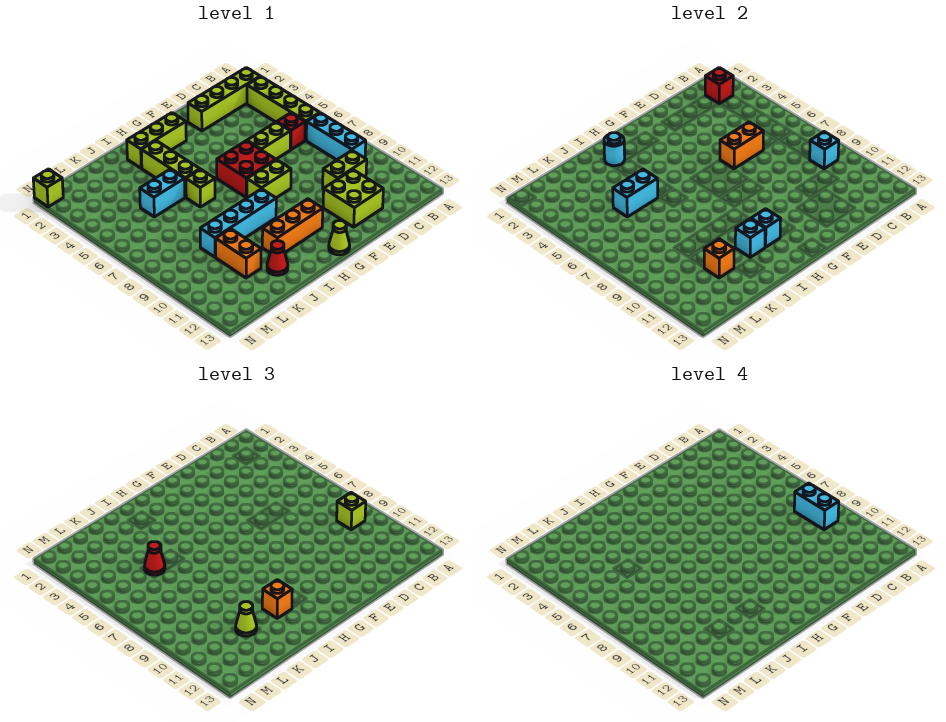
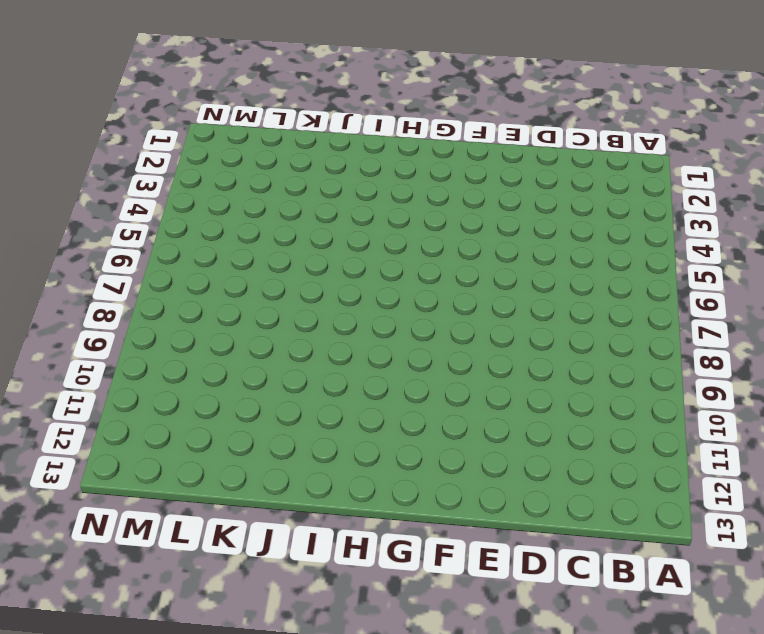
none -> lime brick B2:E2 level 1
none -> lime brick B3:B6 level 1
none -> cyan brick B7:B9 level 1
none -> red brick C6 level 1

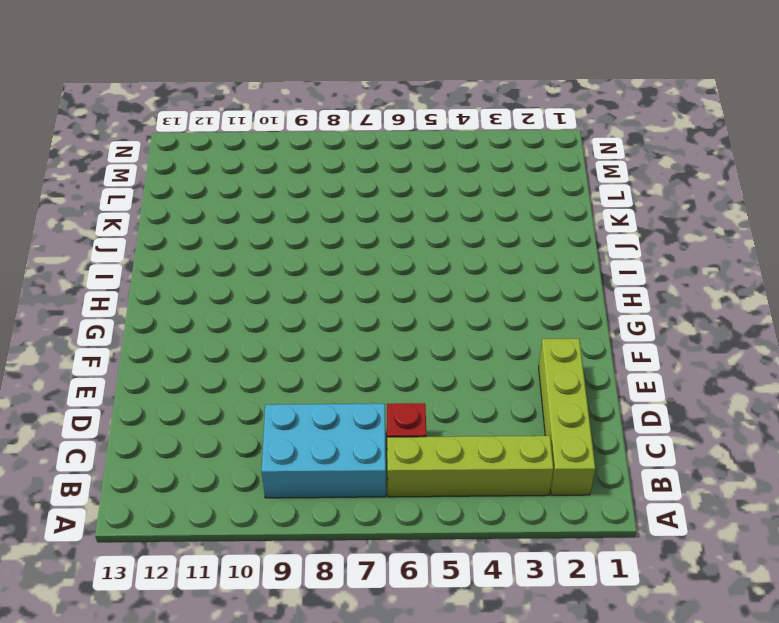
cyan brick B7:C9 level 1 -> cyan brick B7:B9 level 1
none -> lime brick C10:D10 level 1
none -> lime brick D6:E6 level 1
none -> lime brick D11:E12 level 1
none -> red brick F6:G7 level 1

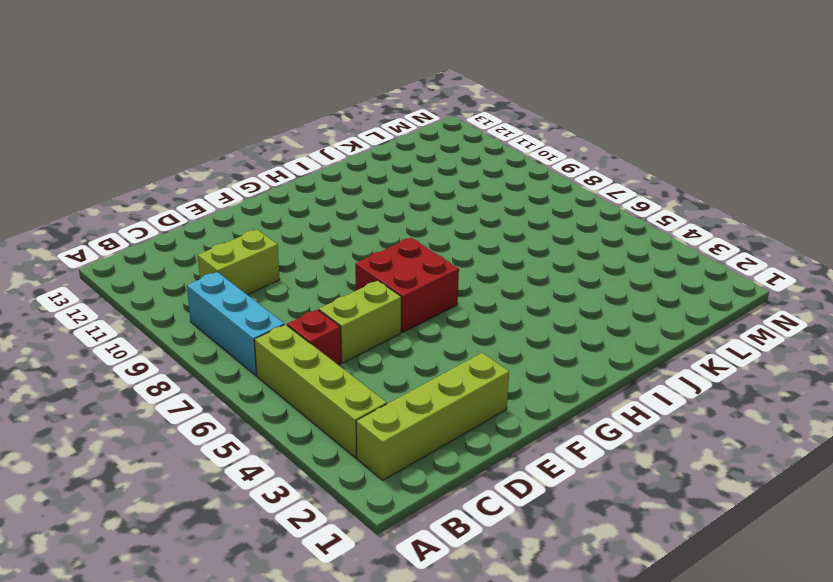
none -> lime brick D11:E12 level 1
none -> lime brick F8:G8 level 1
none -> lime brick G2:I2 level 1
none -> orange brick G11:I11 level 1

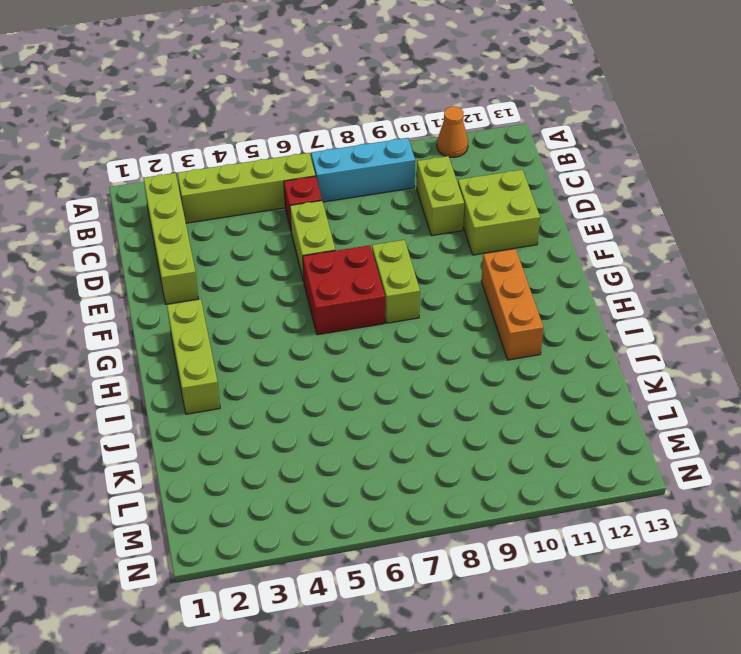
orange cone A11 level 1 -> none
none -> lime cone G13 level 1
none -> cyan brick H9:K9 level 1
none -> lime brick I3:I5 level 1
none -> lime brick I6 level 1

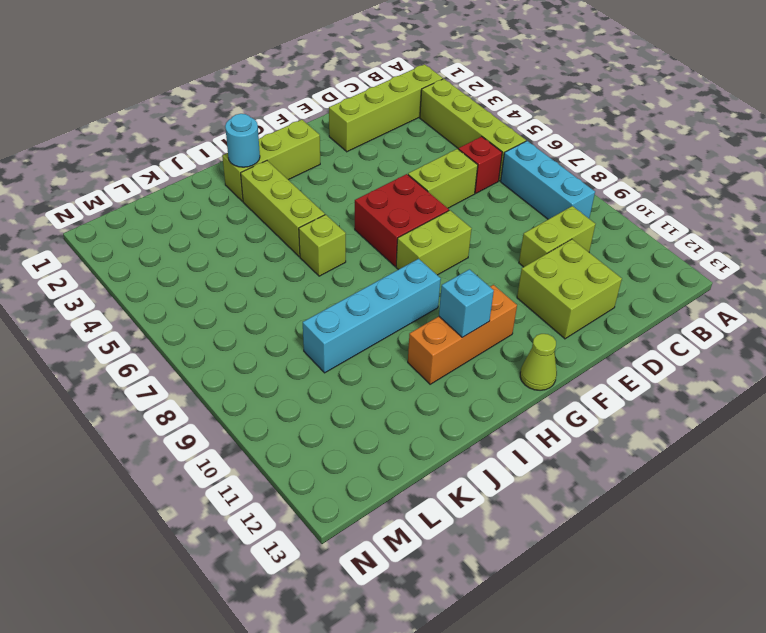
none -> cyan brick J5:K5 level 1
none -> red cone J12 level 1
none -> orange brick K10:K11 level 1
none -> lime brick N1 level 1

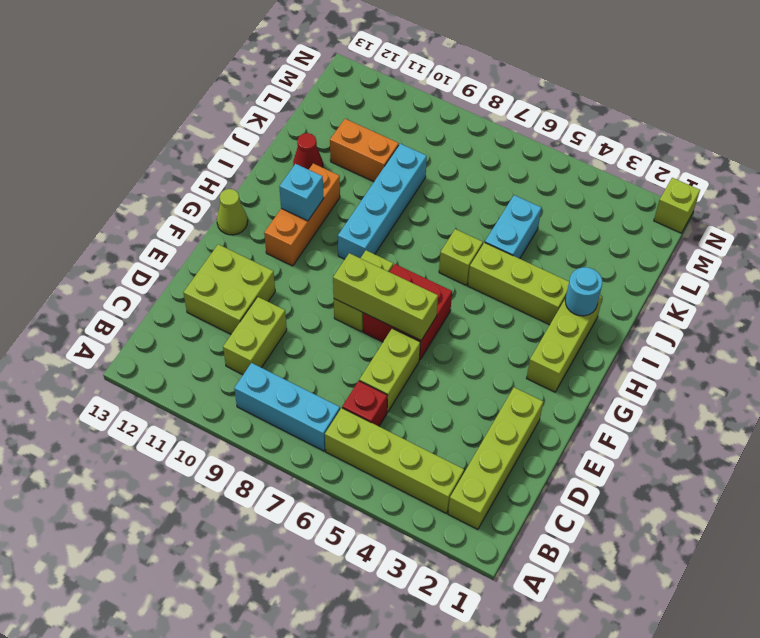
lime brick F6:F8 level 2 -> none
none -> red brick B2 level 2
none -> cyan brick B9 level 2
none -> orange brick D6:E6 level 2
none -> cyan brick I11 level 2

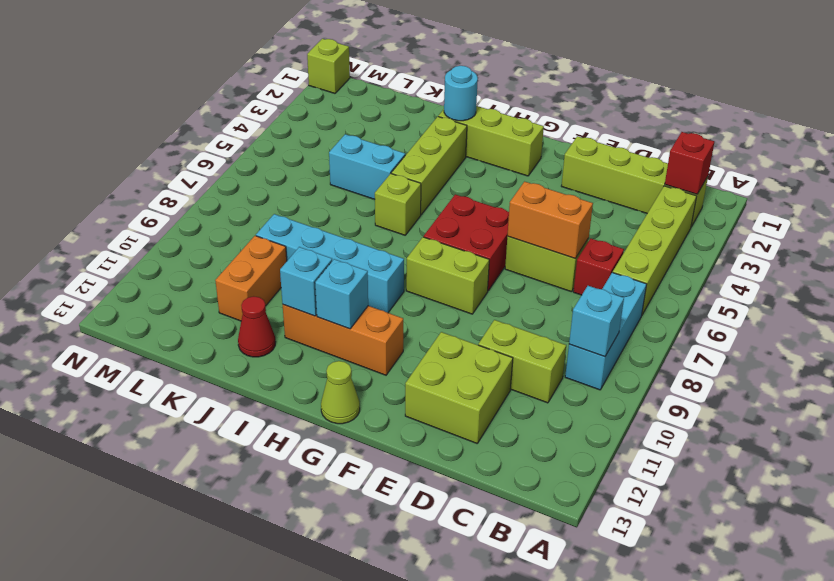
none -> cyan brick J5:K5 level 2
none -> orange brick K11 level 2
none -> lime brick B9 level 3
none -> orange brick I11 level 3

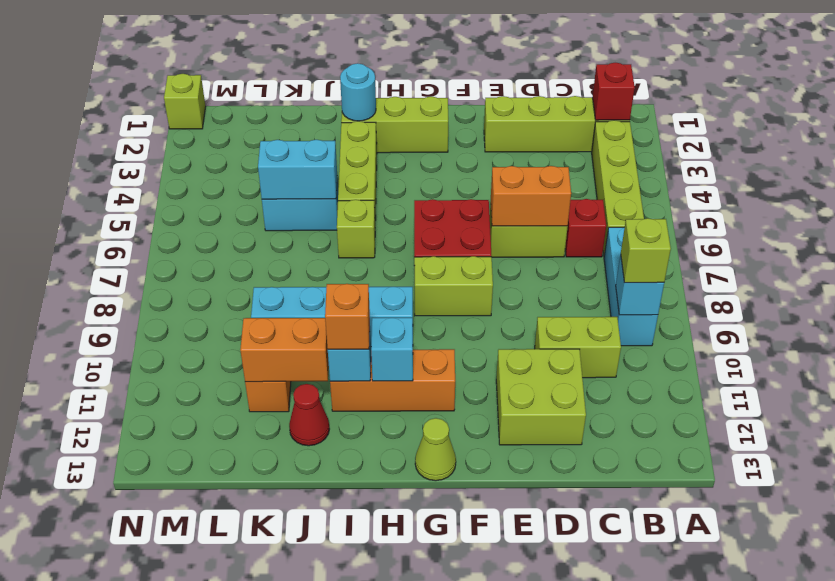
orange brick J11:K11 level 2 -> orange brick K11 level 2
none -> red cone K5 level 3
none -> lime cone K11 level 3
none -> cyan brick B8:B9 level 4

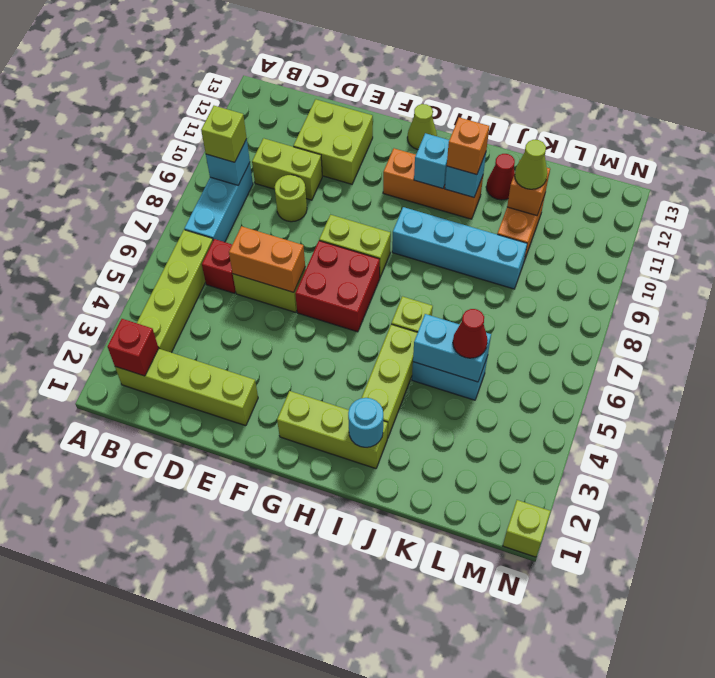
lime round brick D9 level 1 -> none
none -> cyan brick B8:B9 level 4

